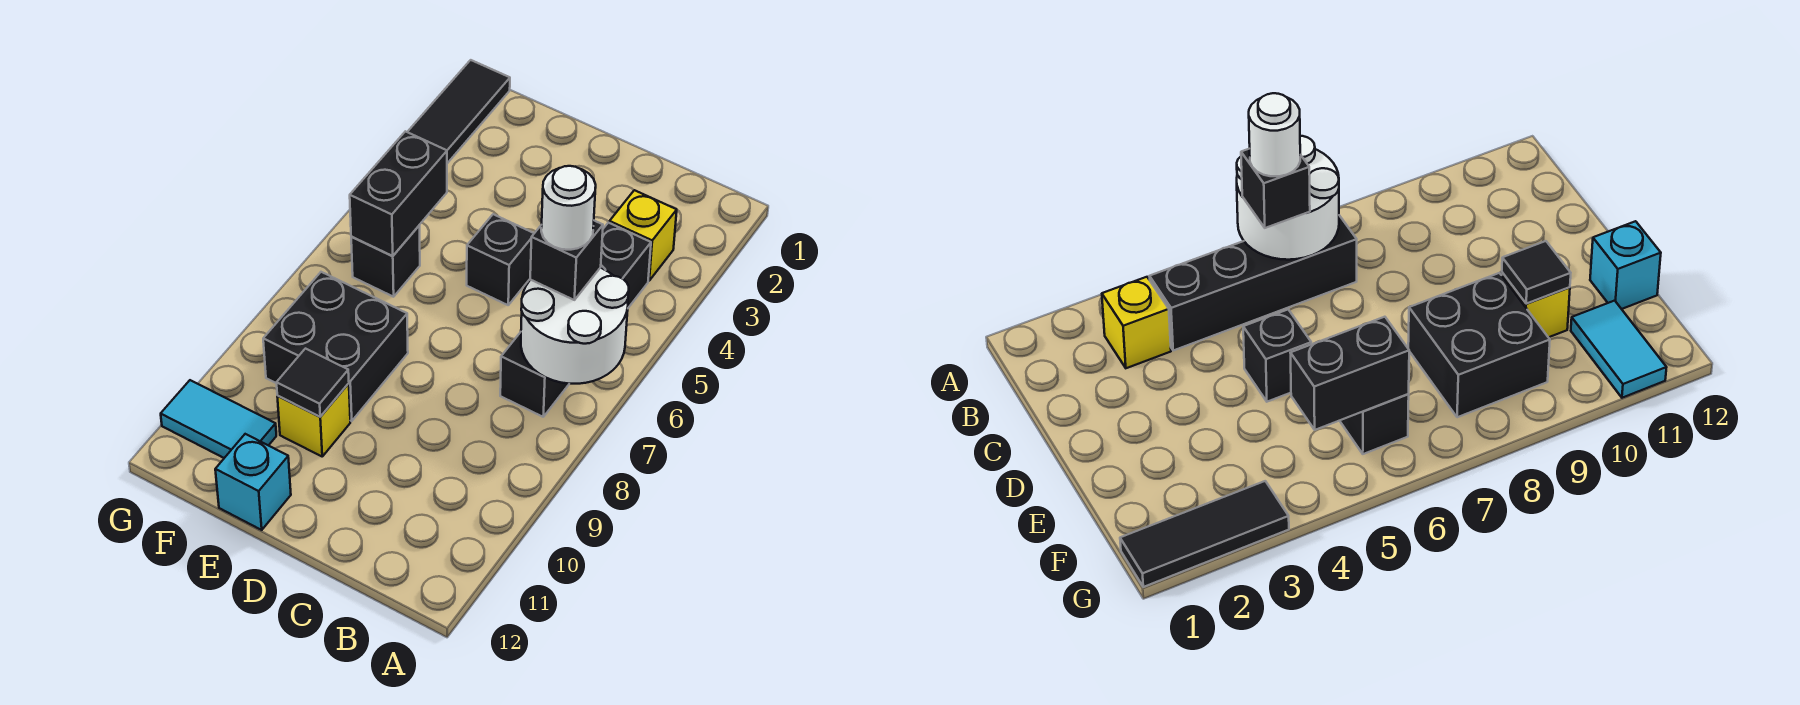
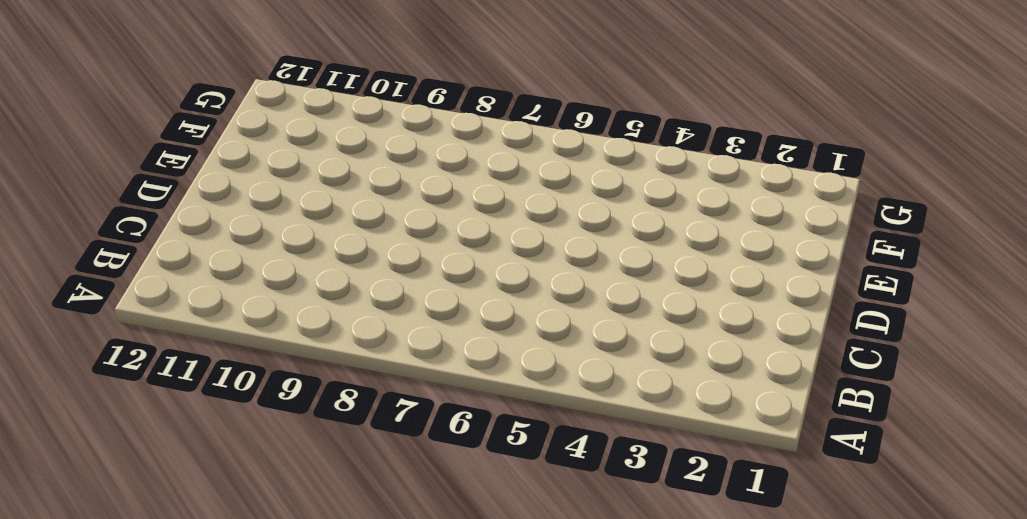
none -> yellow brick B3 level 1
none -> black brick B4:B7 level 1
none -> black brick D5 level 1

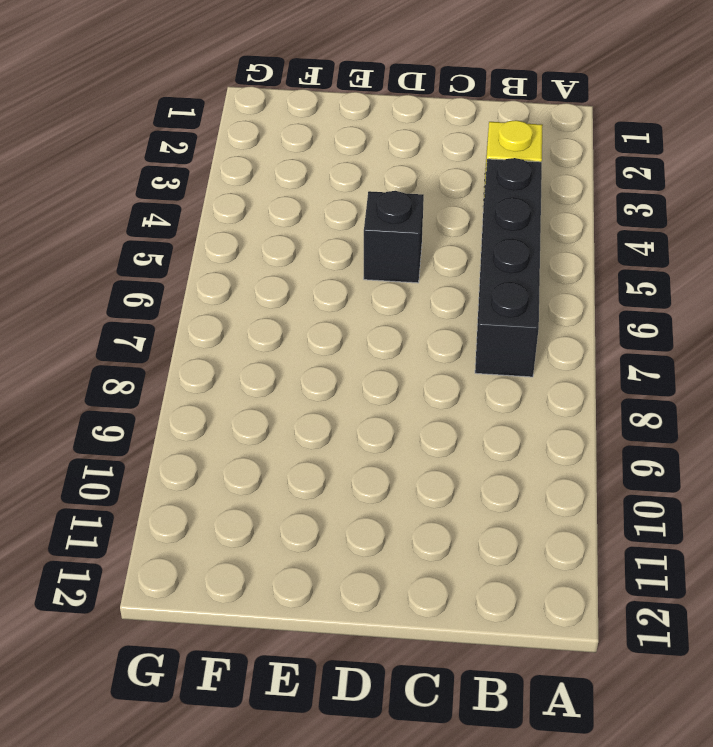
none -> black brick E8:F9 level 1
none -> yellow brick E10 level 1
none -> cyan brick E12 level 1

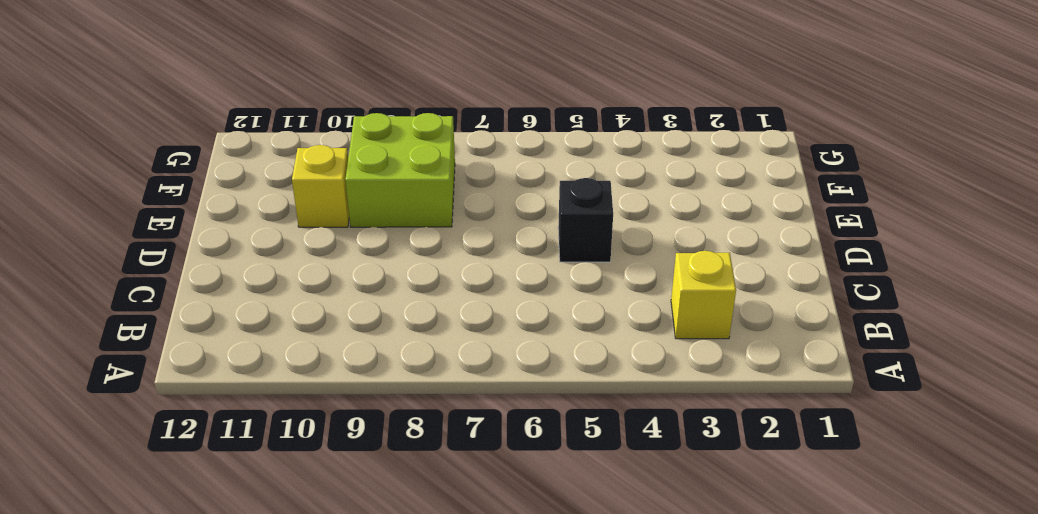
lime brick E8:F9 level 1 -> black brick E8:F9 level 1
none -> black brick B4:B7 level 1
none -> cyan brick E12 level 1
none -> black brick F6 level 1

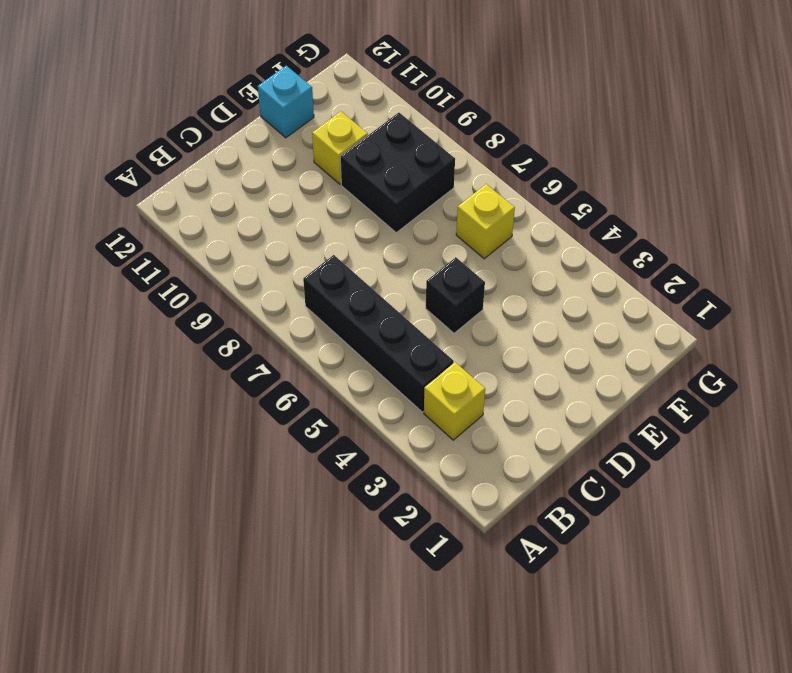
yellow brick F6 level 1 -> black brick F6 level 1
none -> cyan tile F11:G11 level 1
none -> black tile G1:G3 level 1
none -> white round brick A6:B7 level 2

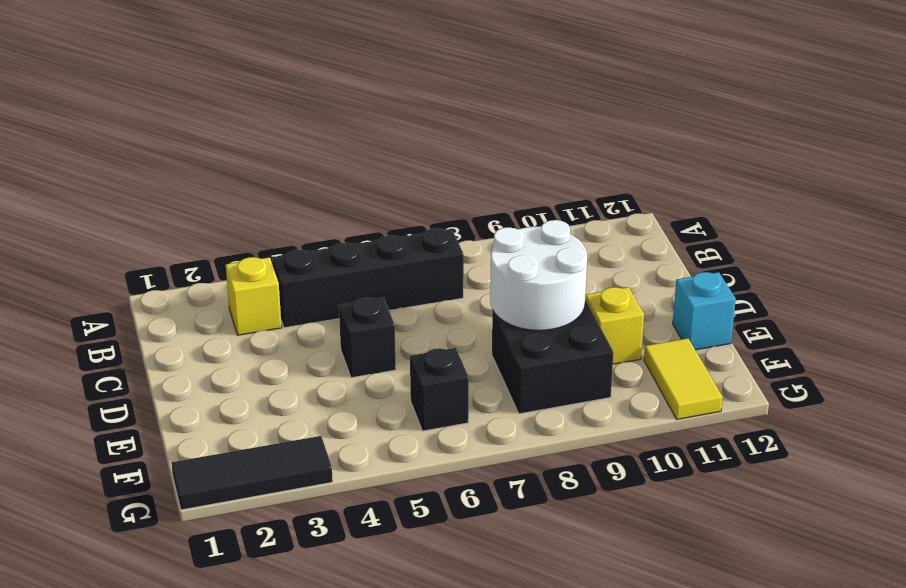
white round brick D8:E9 level 2 -> white round brick A6:B7 level 2
yellow tile F11:G11 level 1 -> cyan tile F11:G11 level 1
none -> black tile E10 level 2
none -> black brick F5:F6 level 2
none -> black brick B6 level 3

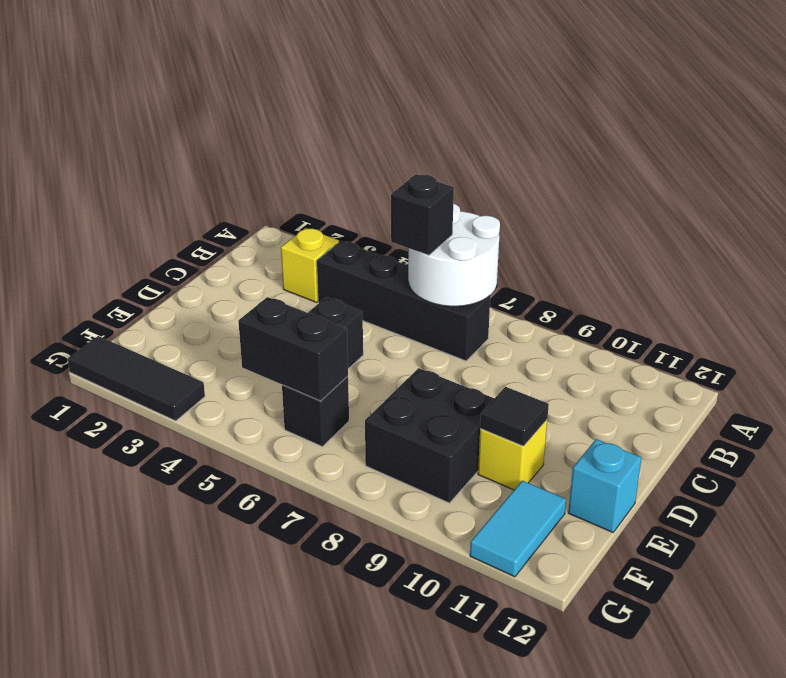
none -> white round brick B6 level 4

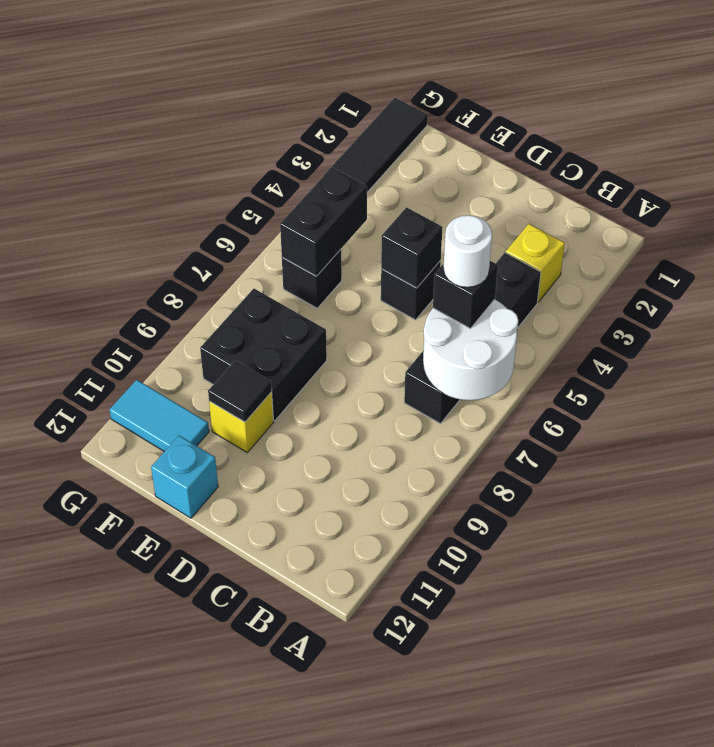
black brick D5 level 2 -> none

